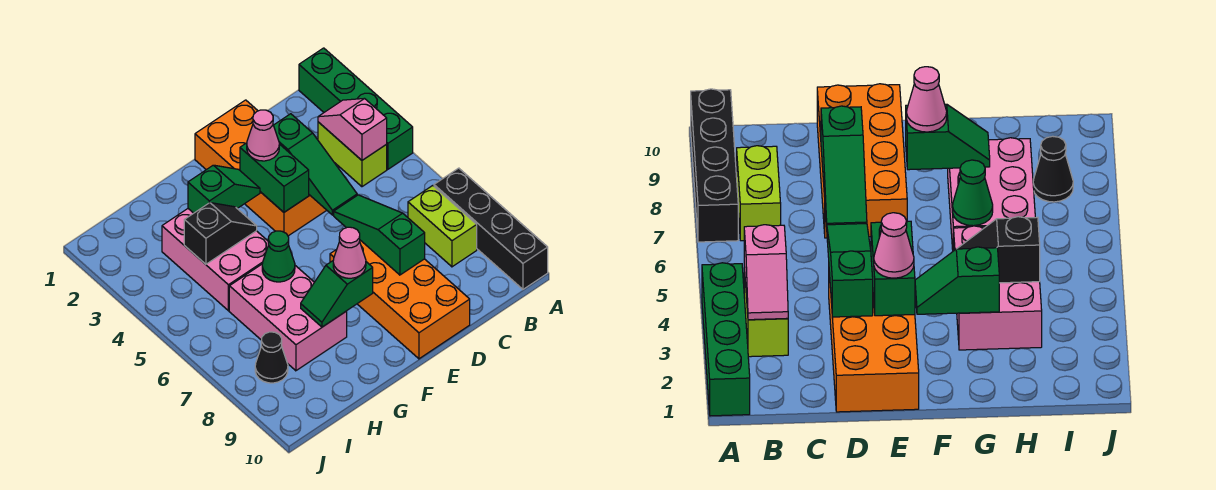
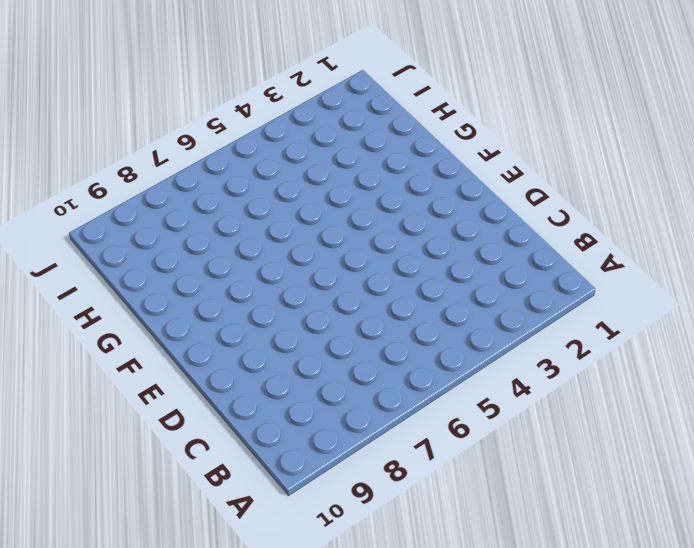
none -> green brick A1:A4 level 1
none -> black brick A7:A10 level 1
none -> lime brick B3:B4 level 1

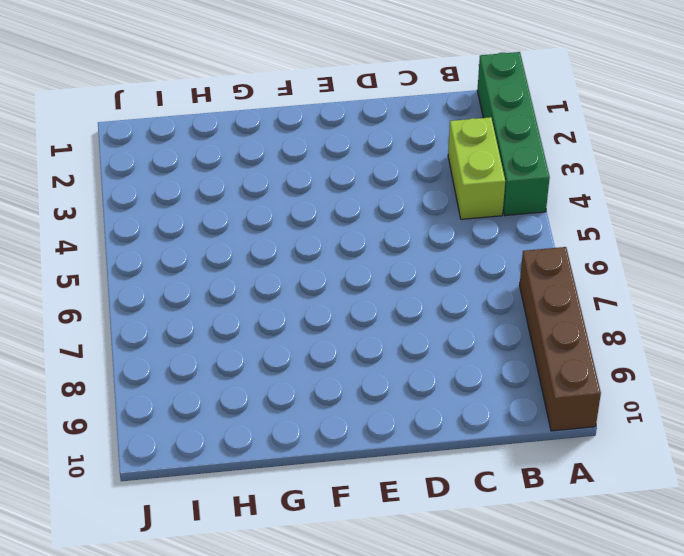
brown brick A7:A10 level 1 -> black brick A7:A10 level 1
none -> lime brick B7:B8 level 1
none -> orange brick D1:E4 level 1
none -> orange brick D7:E10 level 1

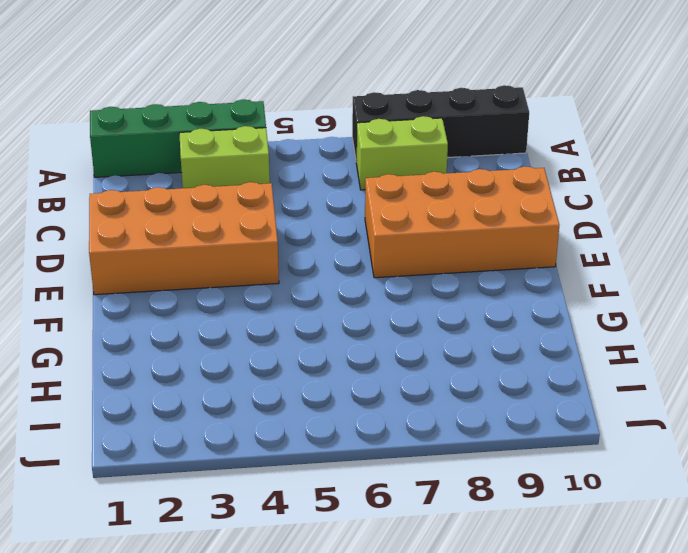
none -> pink brick G3:H5 level 1
none -> pink brick G6:H8 level 1
none -> black cone I8 level 1

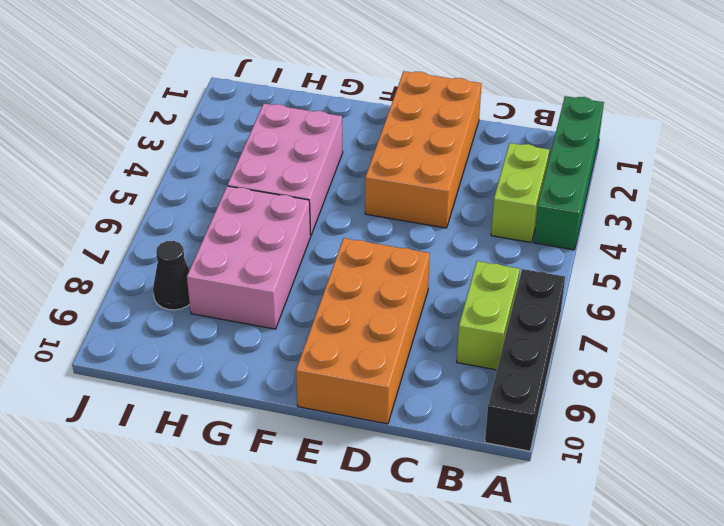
none -> pink slope B3:B4 level 2 top 4
none -> green slope D3:D5 level 2 top 3
none -> green slope D6:D8 level 2 top 8

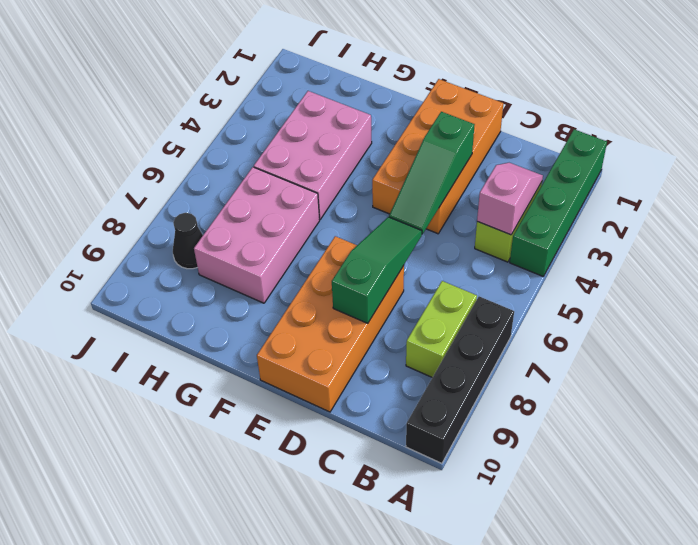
none -> green brick E3:E4 level 2
none -> green slope F3:G3 level 2 top G
none -> green slope F8:G8 level 2 top F

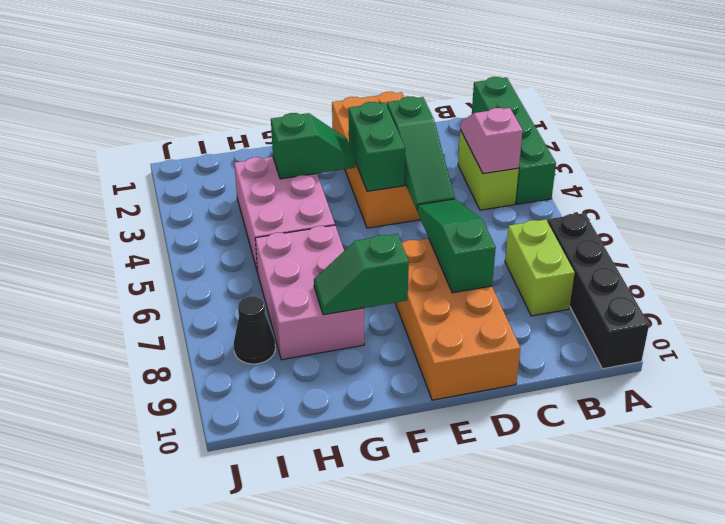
none -> black slope G4:H4 level 2 top H
none -> green cone G6 level 2
none -> pink cone E3 level 3

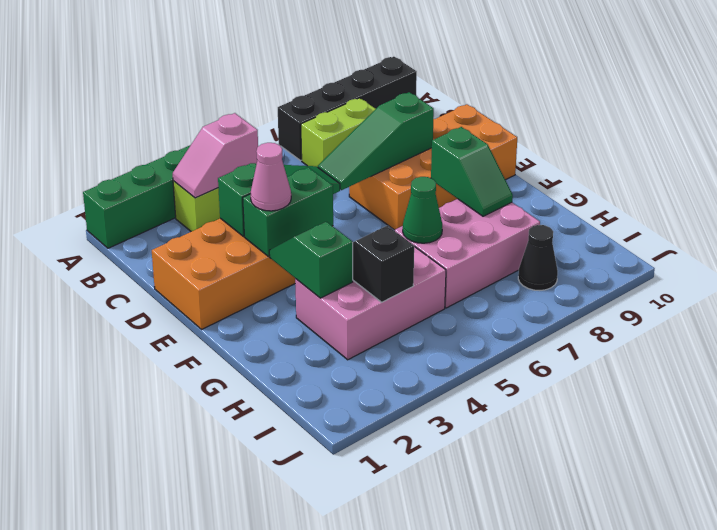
none -> pink cone F8 level 3

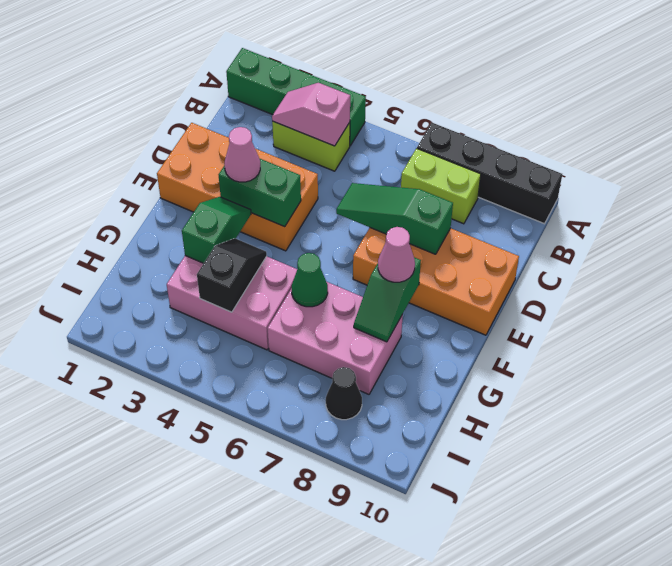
none -> green slope D3:D5 level 2 top 3

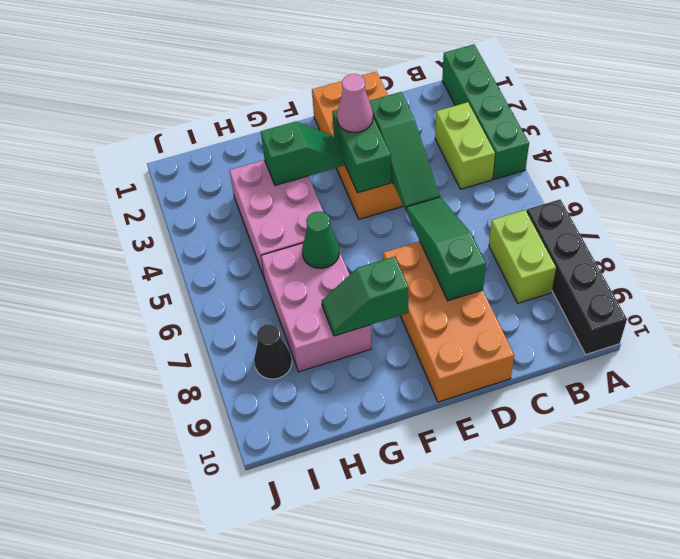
none -> pink slope B3:B4 level 2 top 4
none -> black slope G4:H4 level 2 top H
none -> pink cone F8 level 3

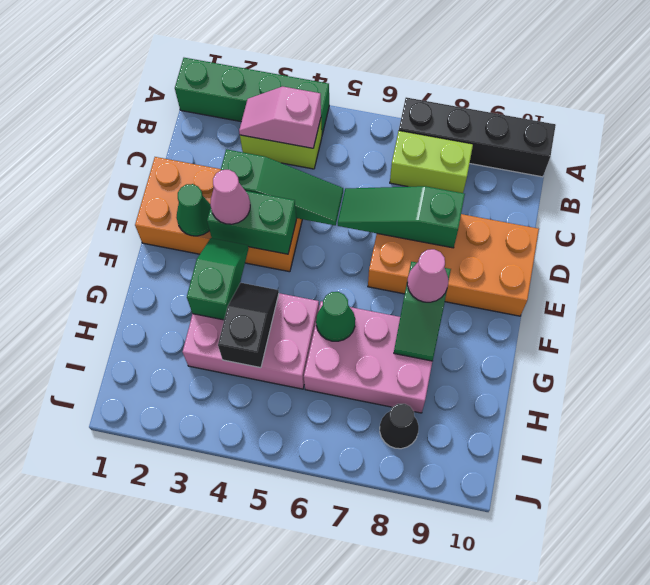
green cone E2 level 2 -> none

